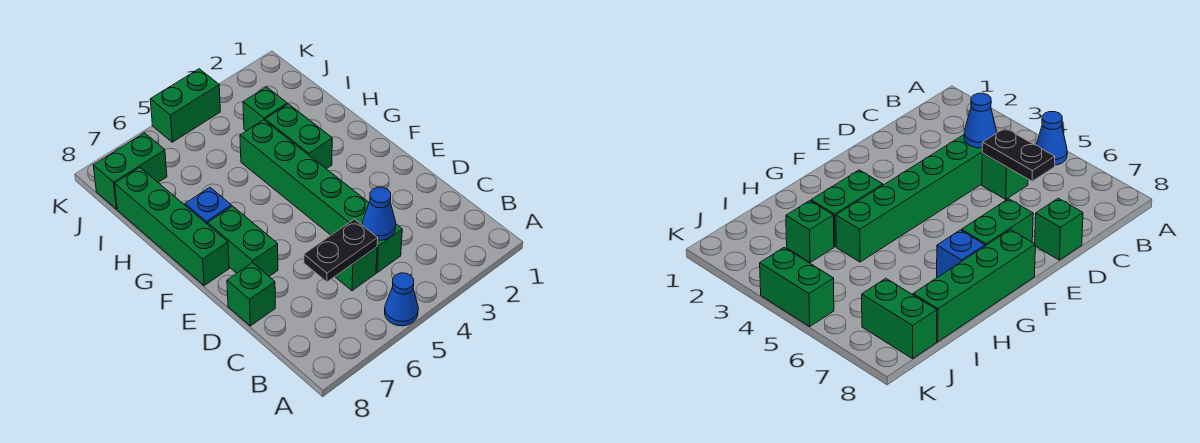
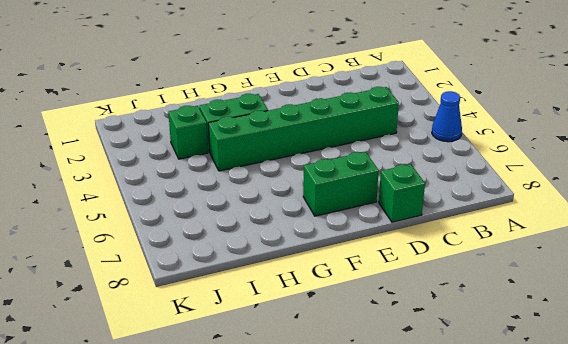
none -> green brick C5 level 1
none -> green brick F8:I8 level 1
none -> blue brick G7 level 1

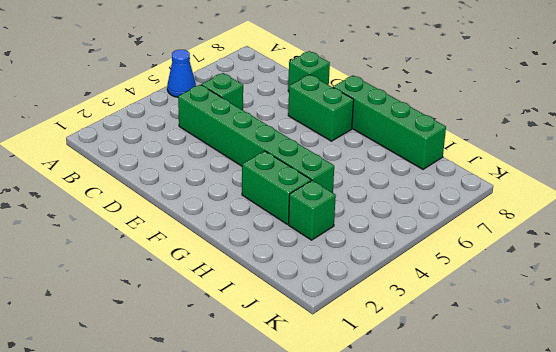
none -> blue brick G7 level 1
none -> green brick J7:J8 level 1
none -> green brick K4:K5 level 1

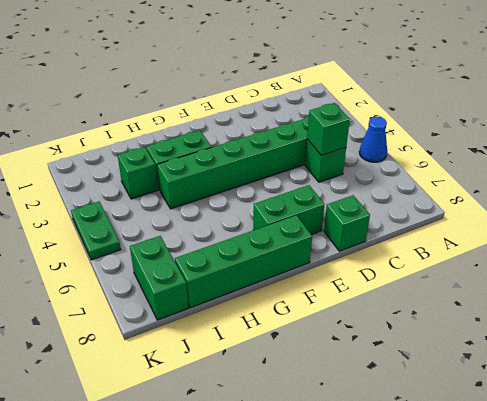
green brick C5 level 2 -> black plate C5:C6 level 2
green plate K4:K5 level 1 -> green brick K4:K5 level 1
none -> blue brick G7 level 1
none -> blue cone C4 level 2

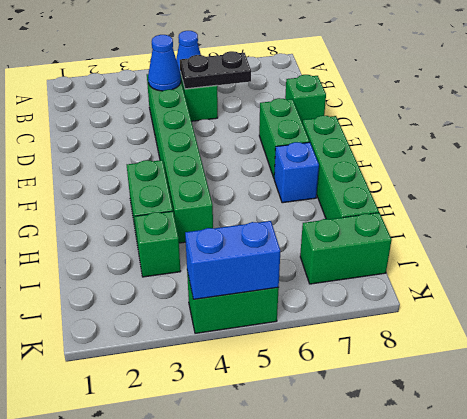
blue brick K4:K5 level 2 -> none

